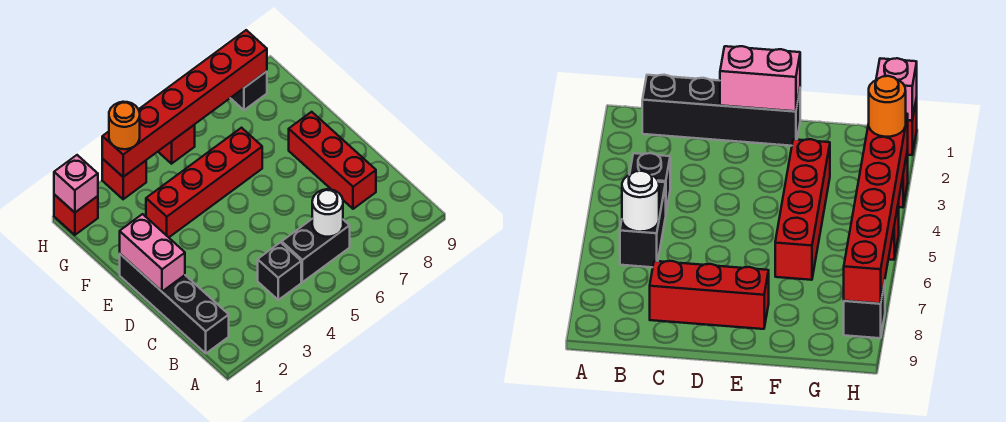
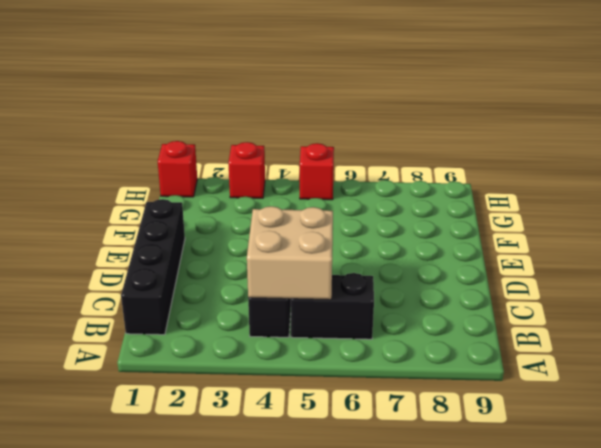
tan brick B4:C5 level 2 -> none
none -> red brick C8:E8 level 1
none -> red brick F3:F6 level 1
none -> black brick H8 level 1

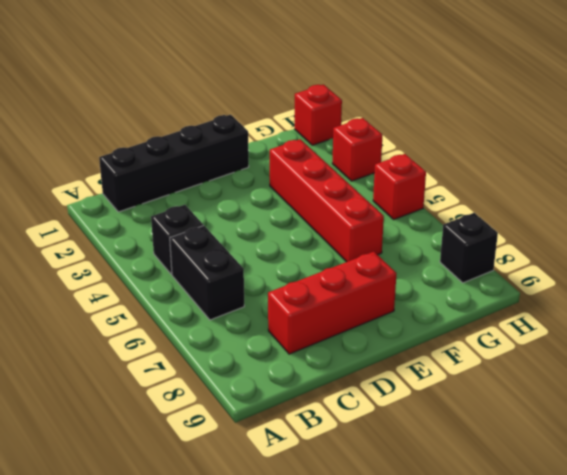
none -> white round brick B6 level 2
none -> pink brick D1:E1 level 2
none -> pink brick H1 level 2

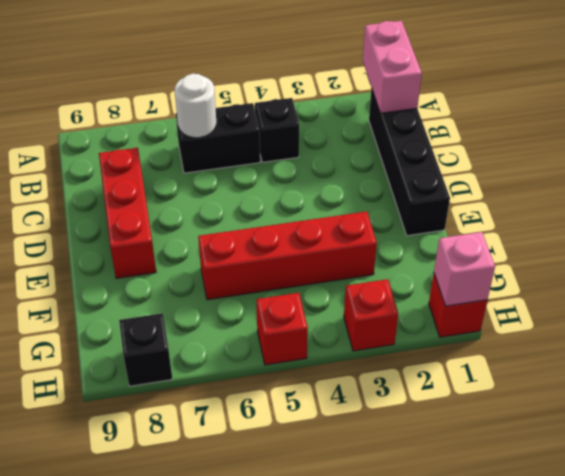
pink brick A1:B1 level 2 -> pink brick D1:E1 level 2
none -> red brick H3:H8 level 2
none -> orange round brick H3 level 3

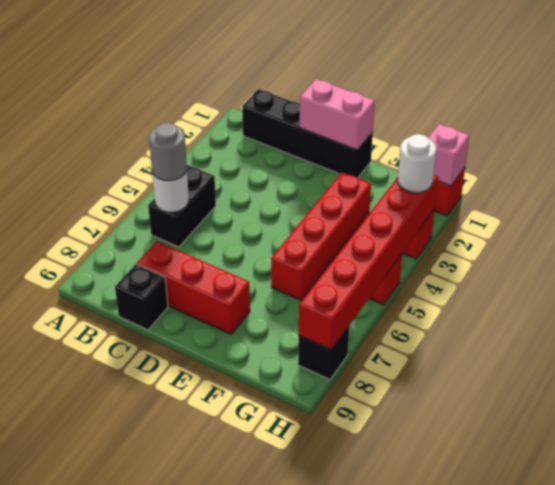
grey round brick B6 level 3 -> none
black brick C9 level 1 -> black brick B4 level 1
white round brick H3 level 3 -> orange round brick H3 level 3

